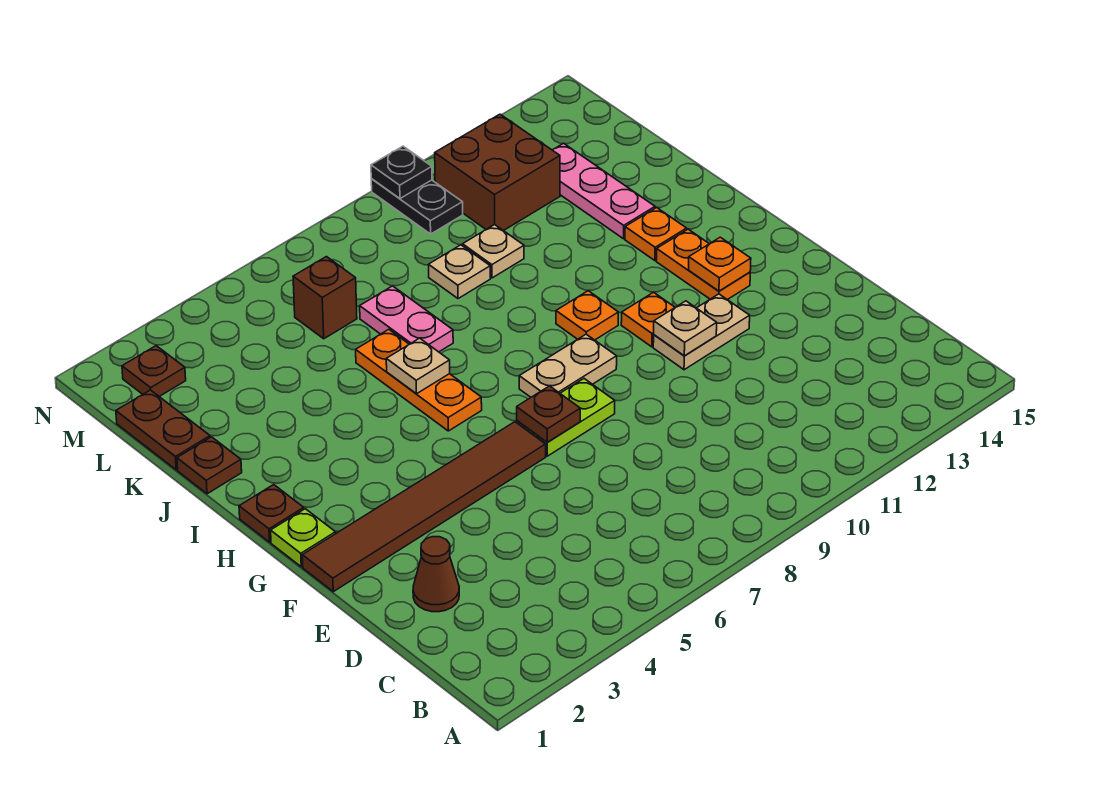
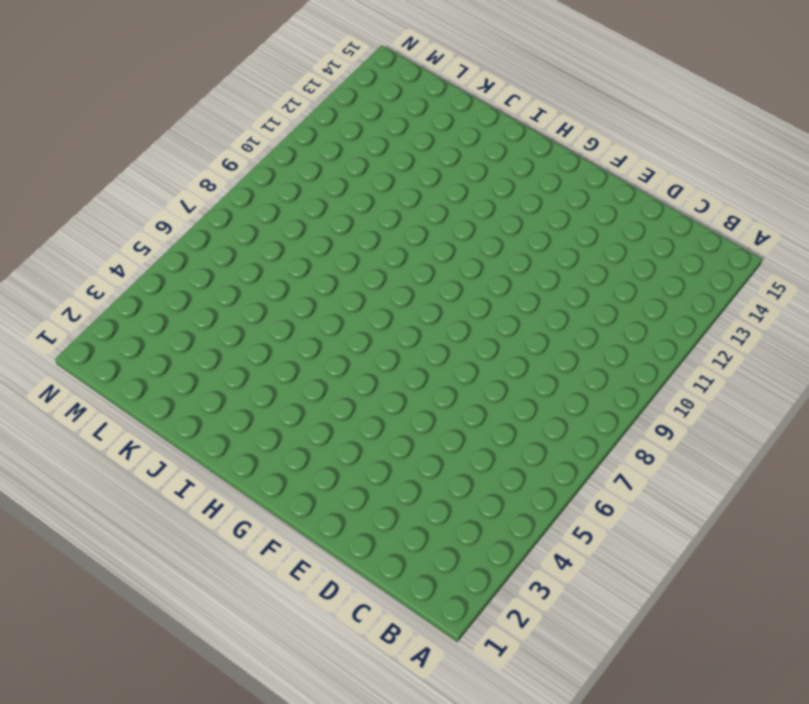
none -> brown cone D2 level 1
none -> brown tile F1:F6 level 1
none -> lime plate F7:F8 level 1

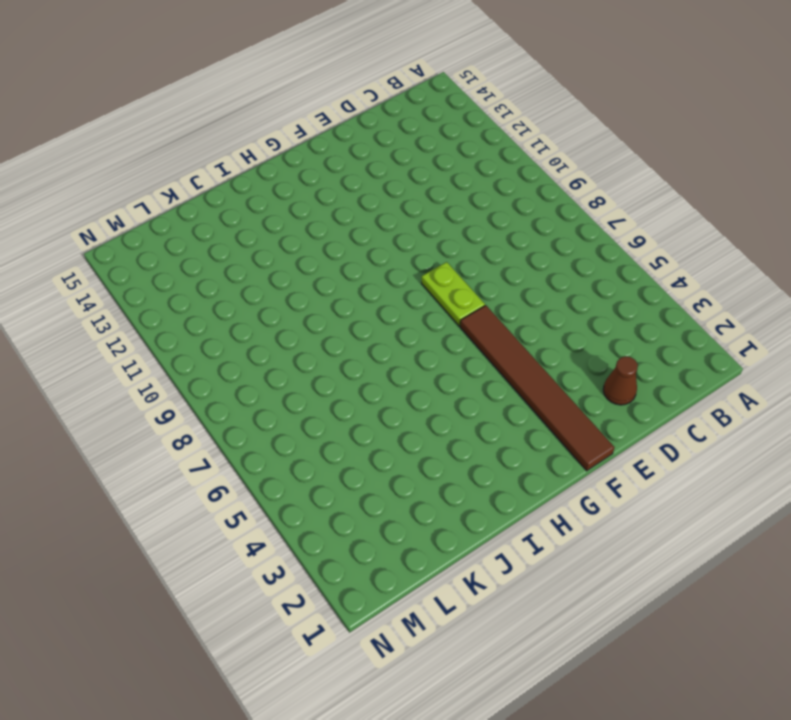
none -> tan plate F11:F12 level 1
none -> lime plate G1 level 1
none -> tan plate G8:G9 level 1

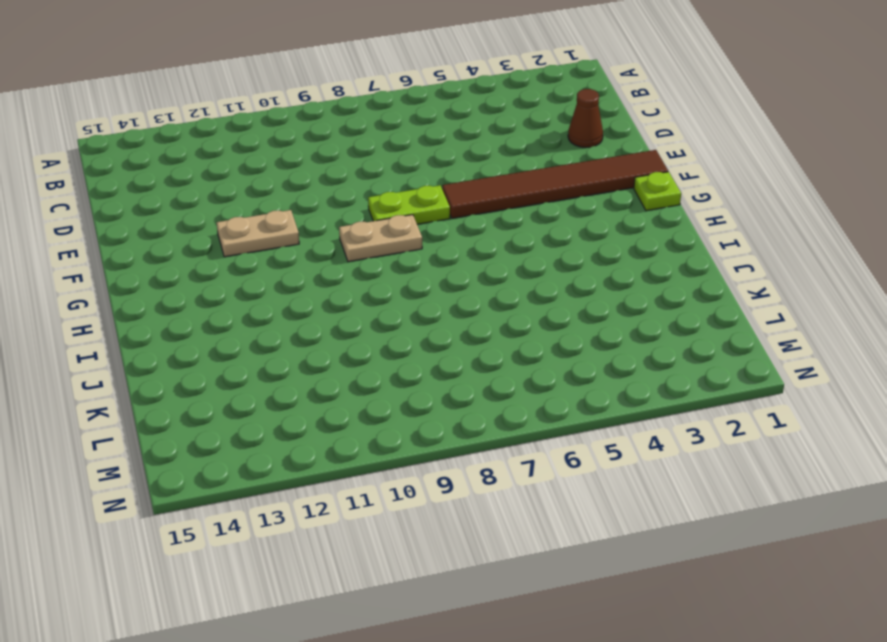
none -> orange plate G11 level 1
none -> orange plate G13:H13 level 1
none -> brown plate H1 level 1

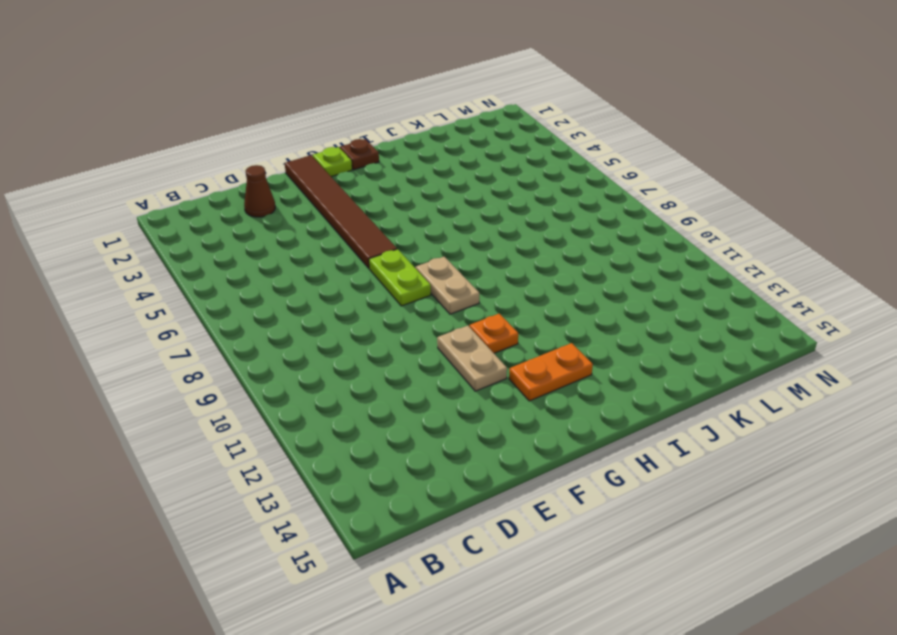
none -> orange plate H6:J6 level 1
none -> orange plate H10 level 1
none -> orange plate I13 level 1

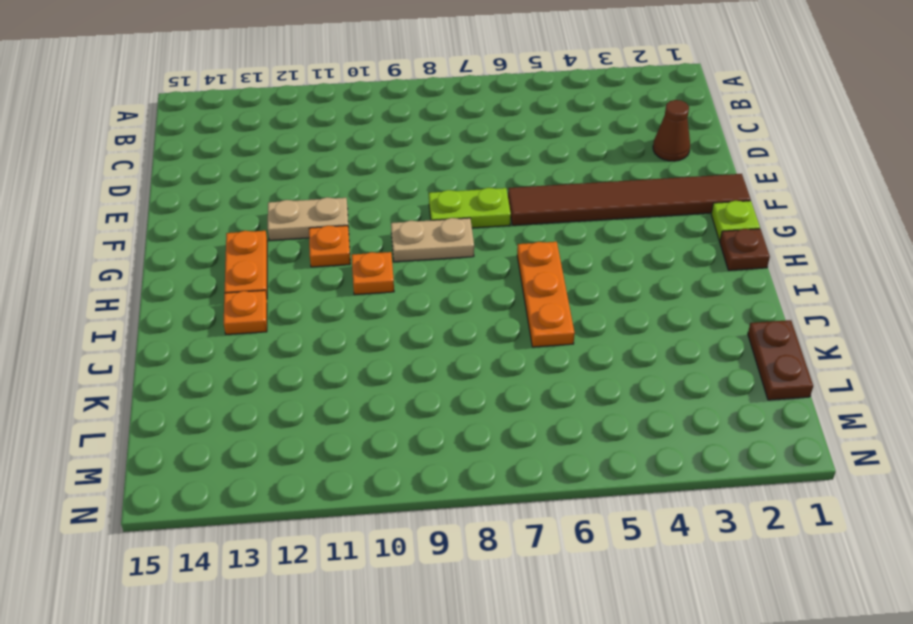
none -> brown plate J1 level 1
none -> pink plate J7:K7 level 1
none -> pink plate J13:L13 level 1

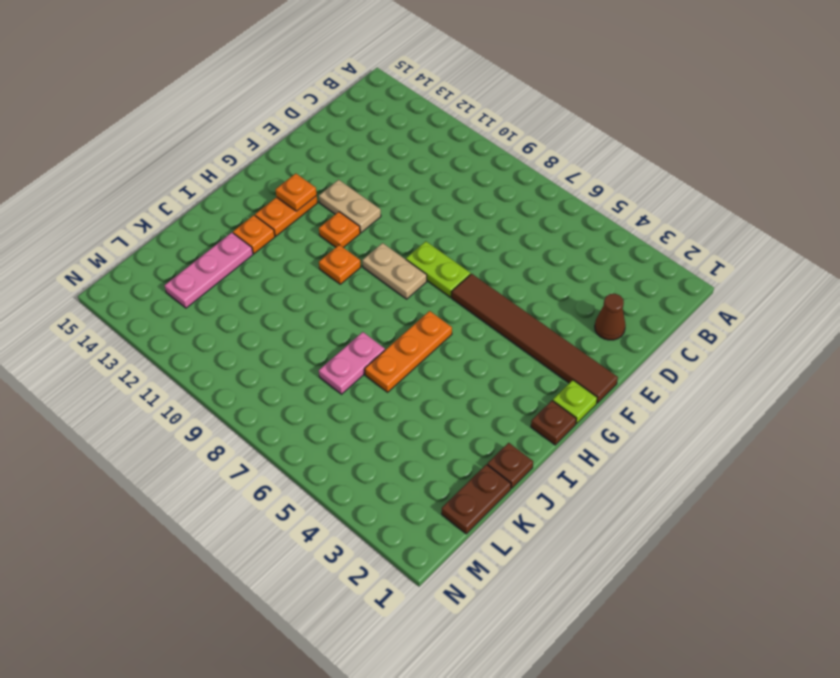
none -> tan plate K9 level 1
none -> tan plate K10 level 1
none -> brown brick L6 level 1

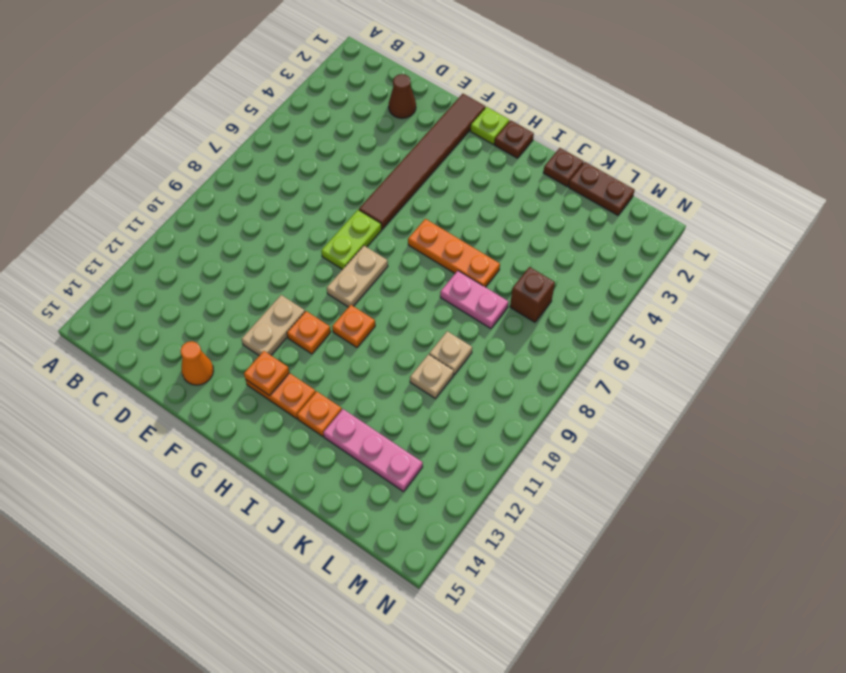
orange cone E14 level 1 -> none
none -> brown brick L11:M12 level 1
none -> brown plate M2 level 1
none -> black plate M10:N10 level 1

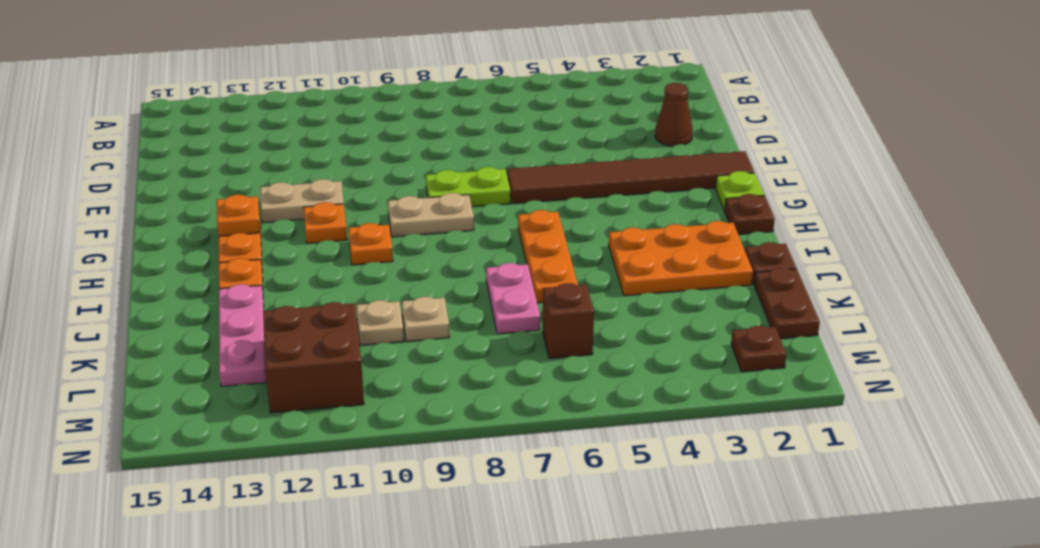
orange plate I2:J4 level 1 -> none
none -> black plate M10:N10 level 1
none -> brown plate F7 level 2
none -> tan plate F11 level 2

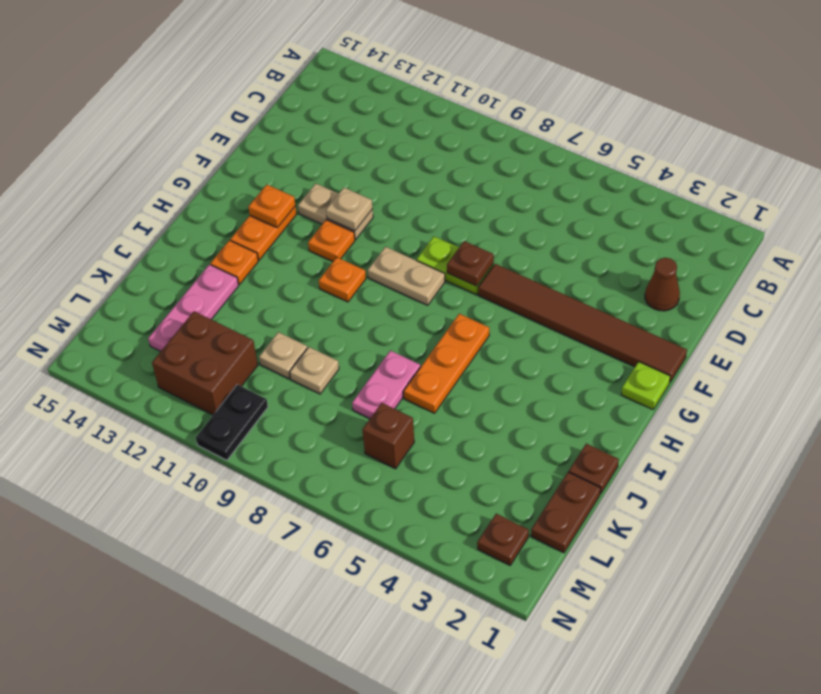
none -> brown plate H1 level 1
none -> tan plate I6 level 2
none -> black plate N10 level 2

